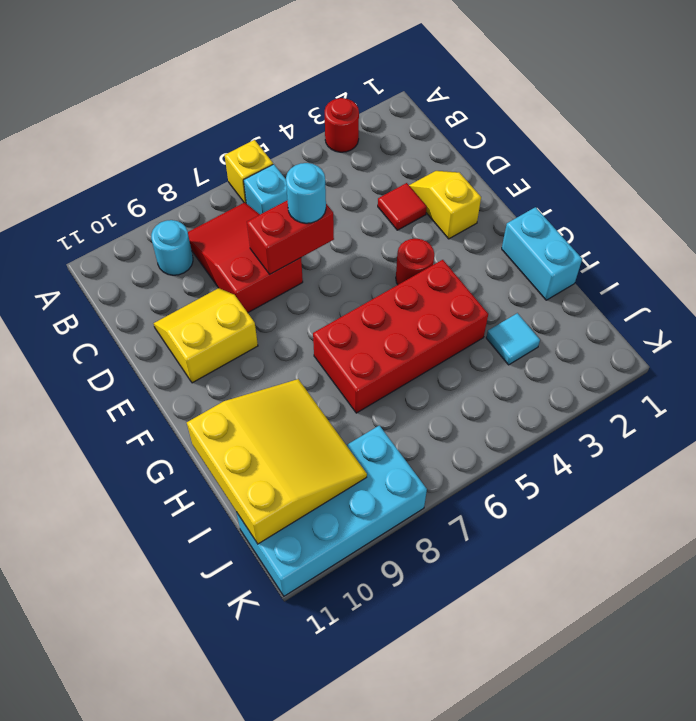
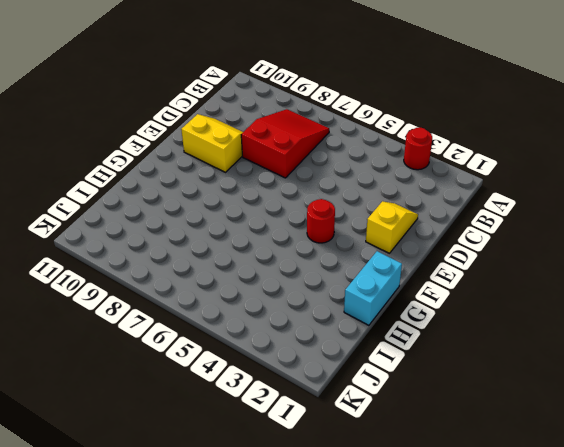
none -> yellow brick A6 level 1
none -> cyan brick B6 level 1
none -> cyan round brick B9 level 1

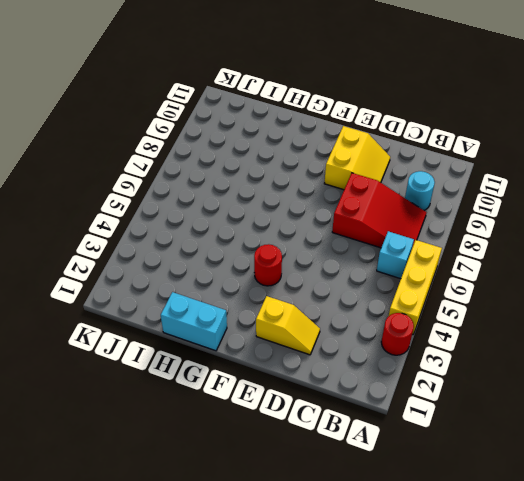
yellow brick A4:A6 level 1 -> yellow brick A6 level 1
none -> red tile D3 level 1
none -> red brick G4:H7 level 1
none -> cyan tile I3 level 1

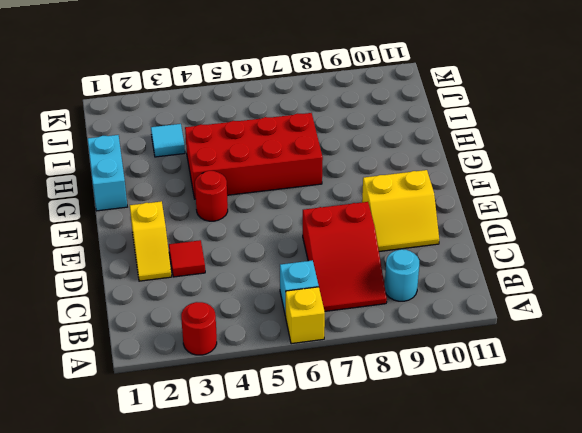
none -> cyan brick J8:K11 level 1
none -> red brick D6:D7 level 2
none -> yellow slope H9:J11 level 2 top 11

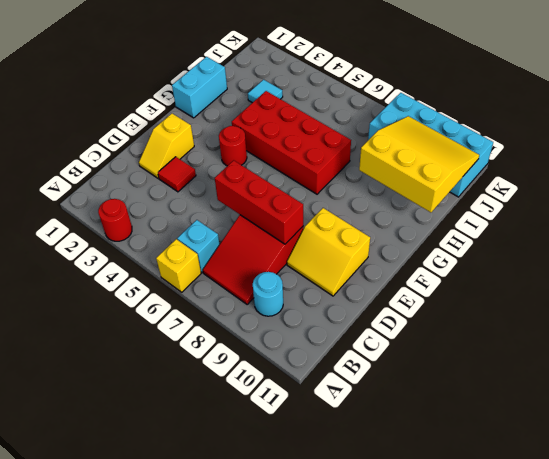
red brick D6:D8 level 2 -> red brick D6:D7 level 2
yellow slope H9:J11 level 2 top H -> yellow slope H9:J11 level 2 top 11
none -> cyan round brick D6 level 3

